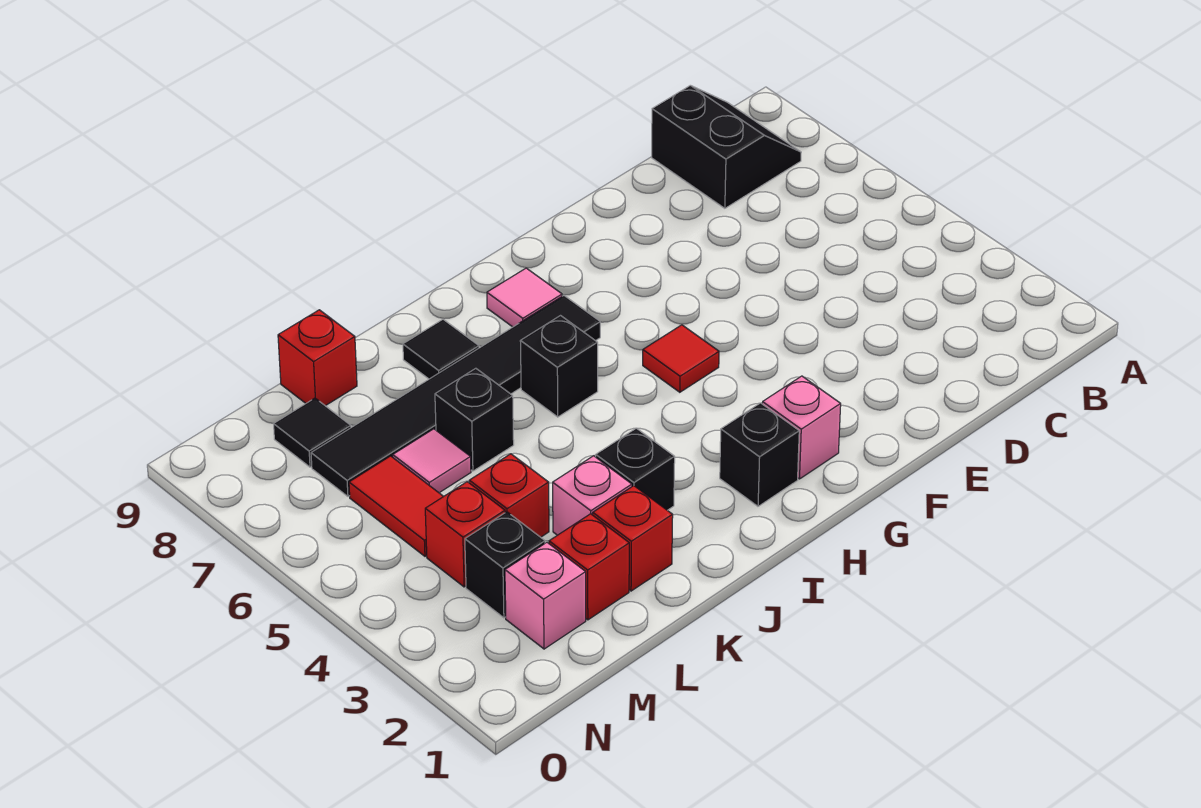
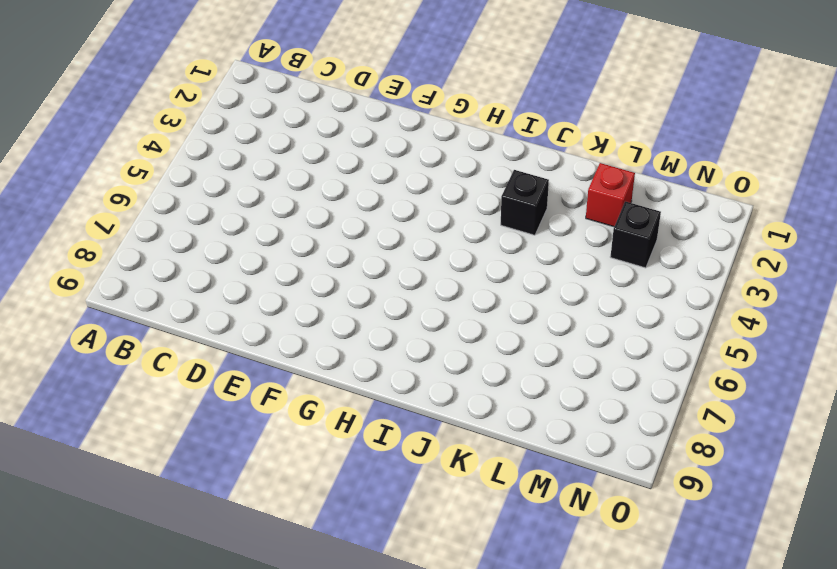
none -> black slope B8:C9 level 1 top C
none -> pink brick G2 level 1
none -> red tile G5 level 1

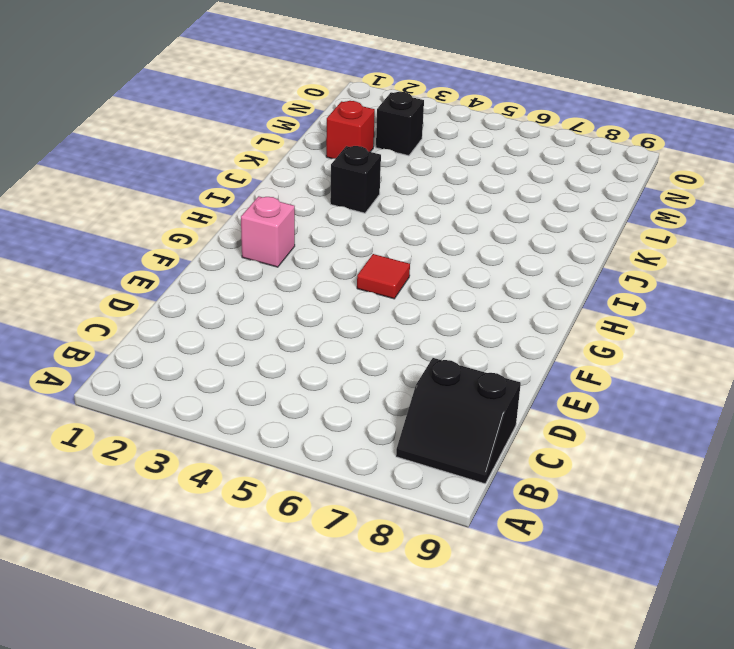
none -> black brick H2 level 1
none -> black tile H7:M7 level 1
none -> pink tile H8 level 1

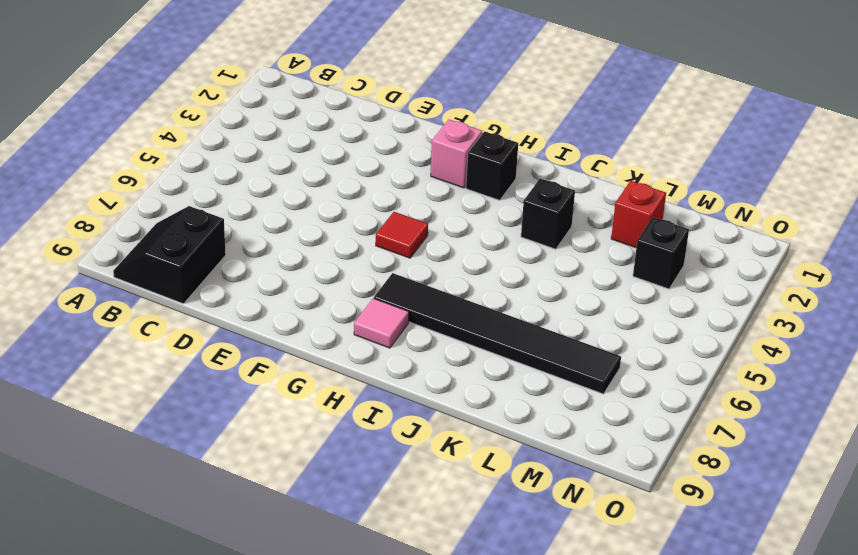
none -> black brick I6 level 1
none -> black tile J8 level 1
none -> red brick K2 level 1

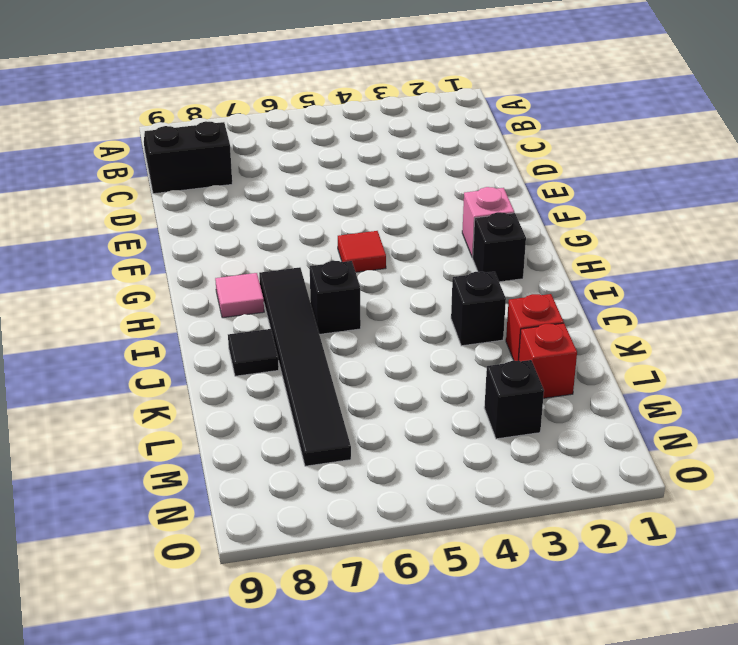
none -> pink brick K3 level 1
none -> black brick K6 level 1
none -> red brick L4 level 1

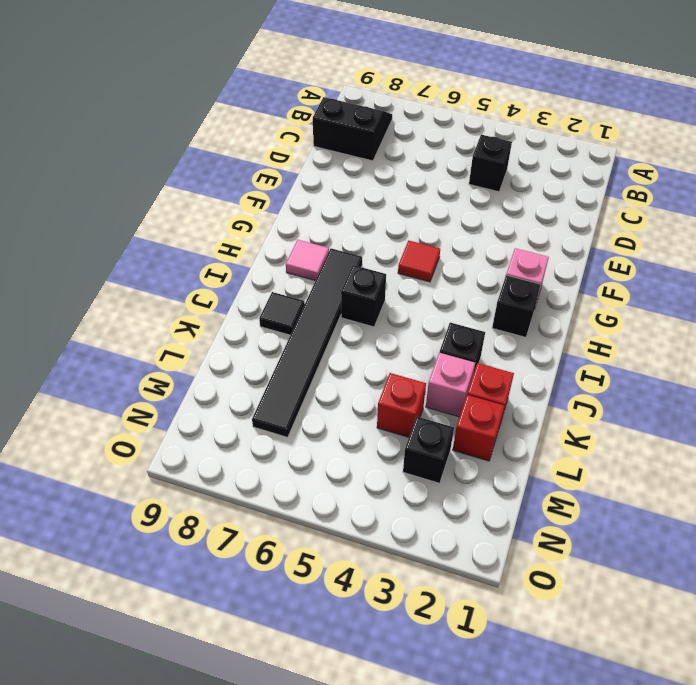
black brick C4 level 1 -> black brick K6 level 1
none -> pink tile L6 level 1
none -> red brick L9 level 1
none -> pink brick M2 level 1

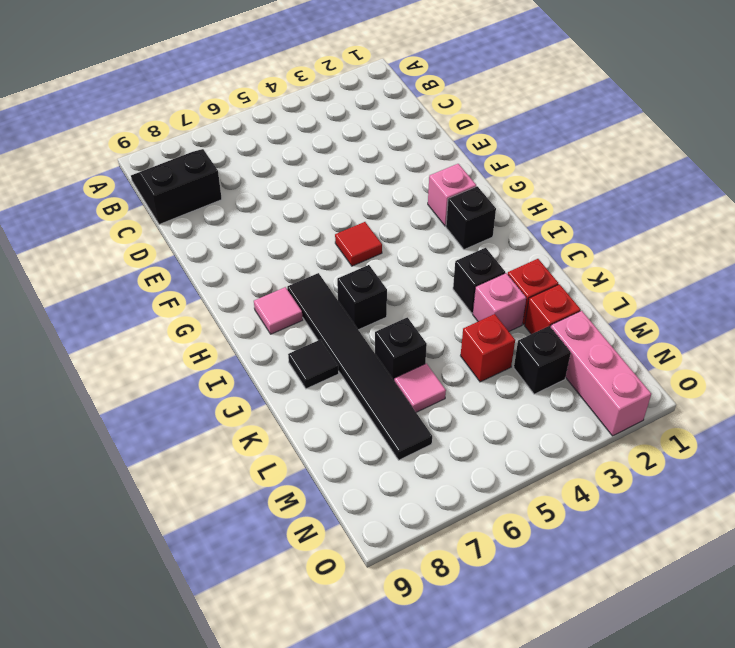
pink brick M2:O2 level 1 -> pink brick M2 level 1
none -> red brick L9 level 1
none -> red brick M4 level 1
none -> red tile M5:M6 level 1

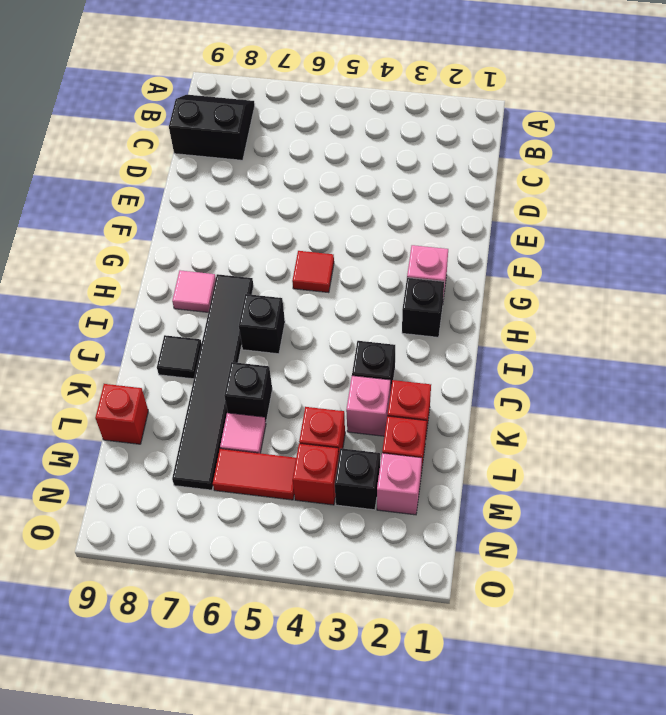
none -> black tile M8 level 1

